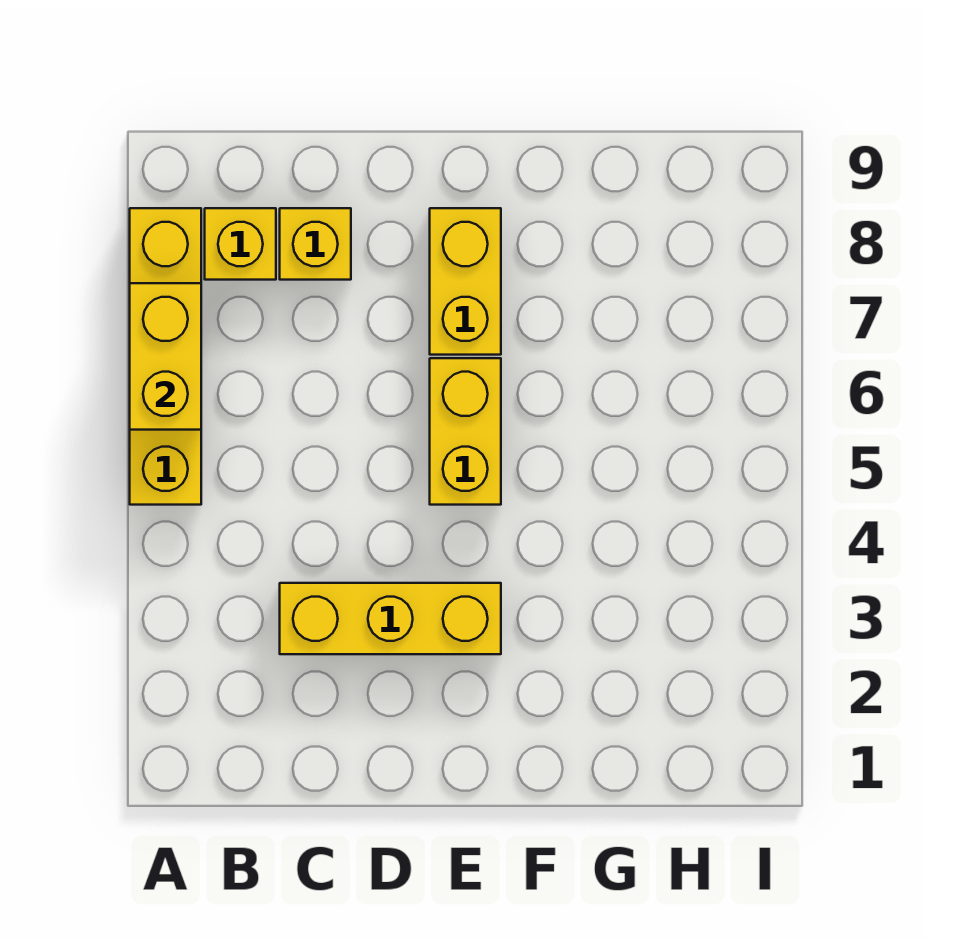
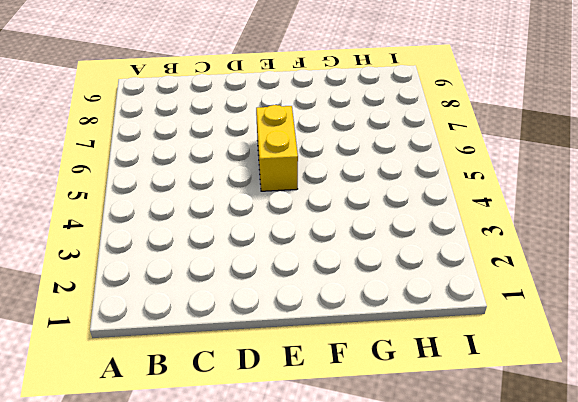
none -> yellow brick A5:A8 level 1
none -> yellow brick B8 level 1

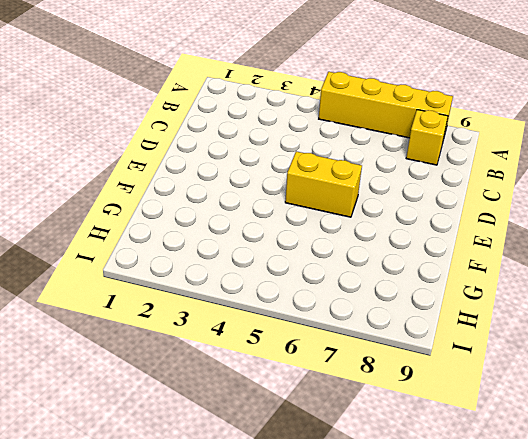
none -> yellow brick C3:E3 level 1
none -> yellow brick C8 level 1

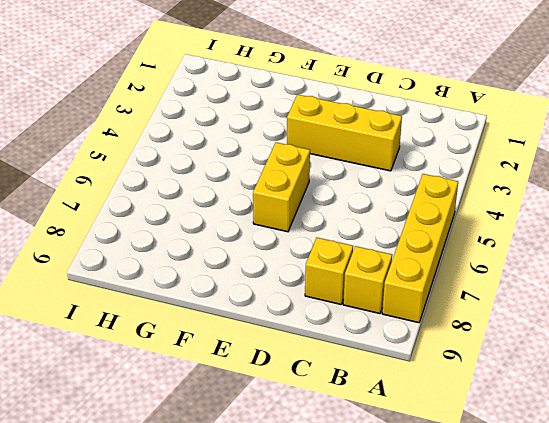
none -> yellow brick E7:E8 level 1
none -> yellow brick A6:A7 level 2

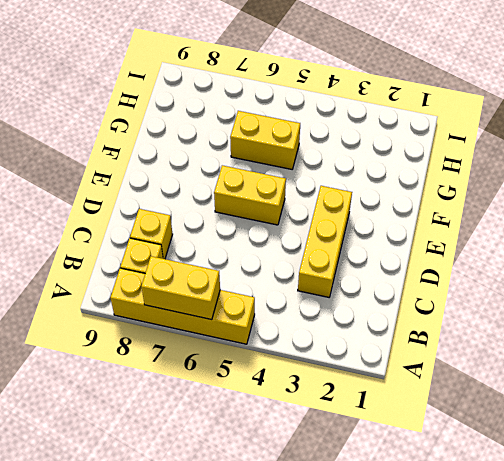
yellow brick G5:G6 level 1 -> yellow brick E7:E8 level 1

